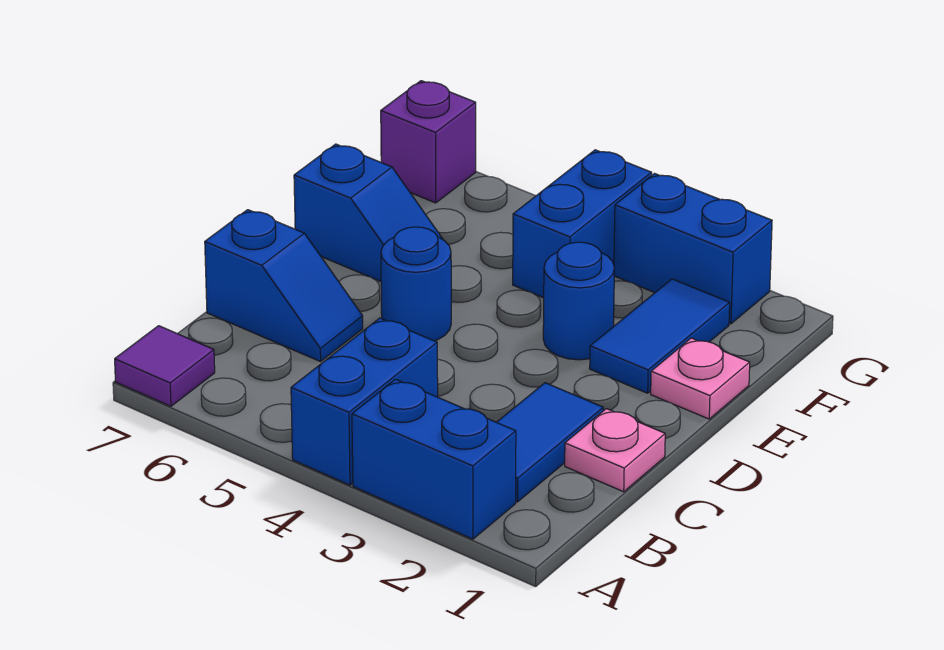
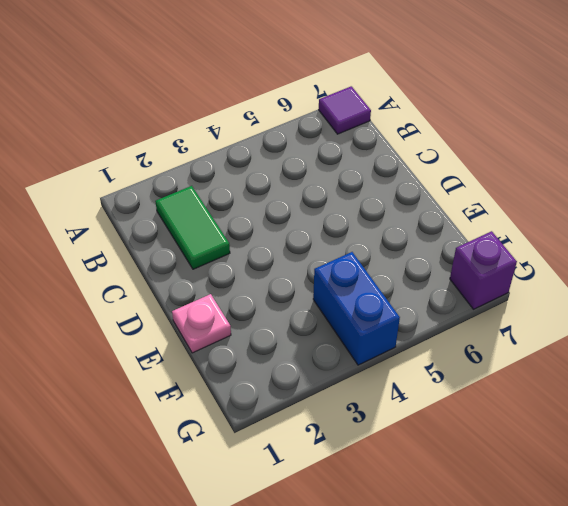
green tile B2:C2 level 1 -> blue tile B2:C2 level 1
none -> blue brick A2:A3 level 1
none -> blue brick A4:B4 level 1
none -> pink plate C1 level 1

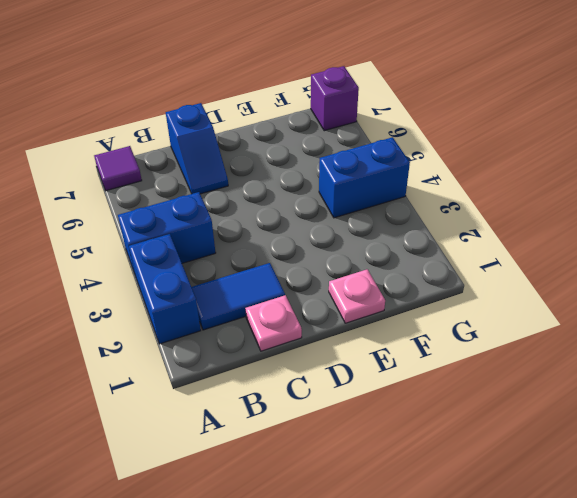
none -> blue round brick D5 level 1
none -> blue tile E2:F2 level 1
none -> blue round brick E3 level 1

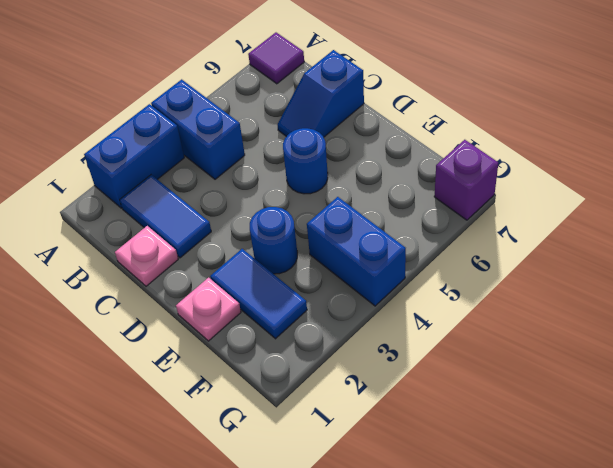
none -> blue slope E6:E7 level 1 top 7
none -> blue brick G2:G3 level 1

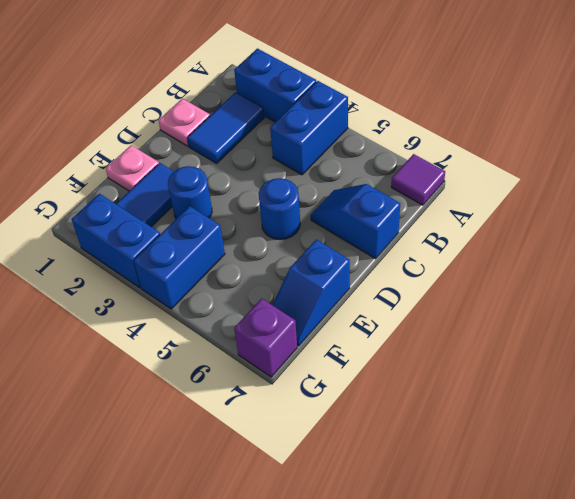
blue slope E7:F7 level 1 top E -> blue slope E6:E7 level 1 top 7

